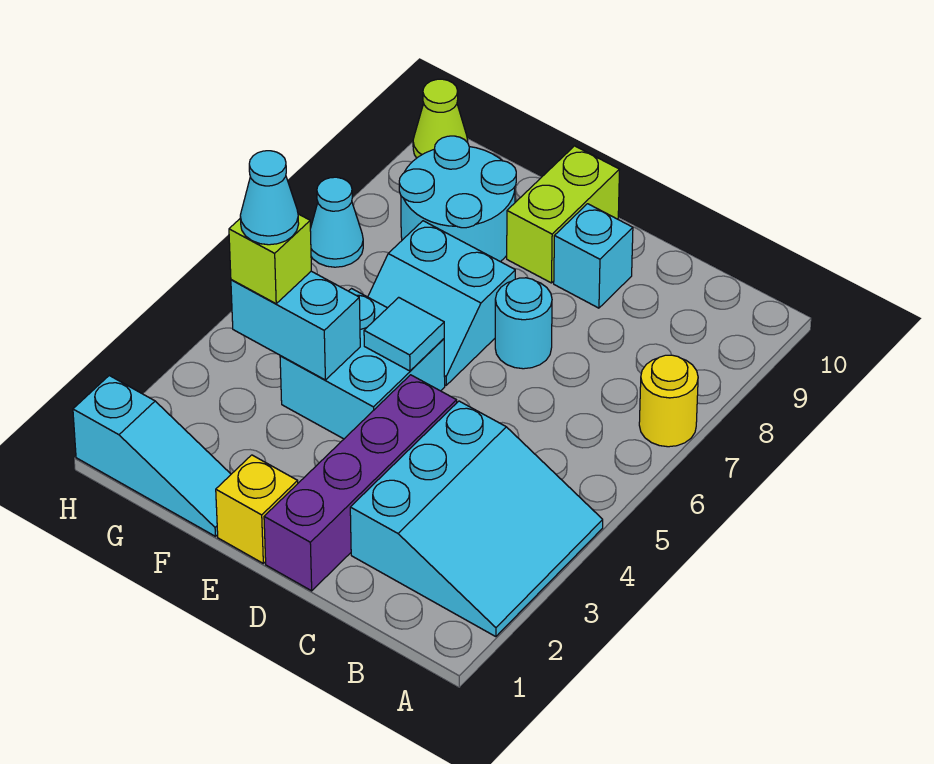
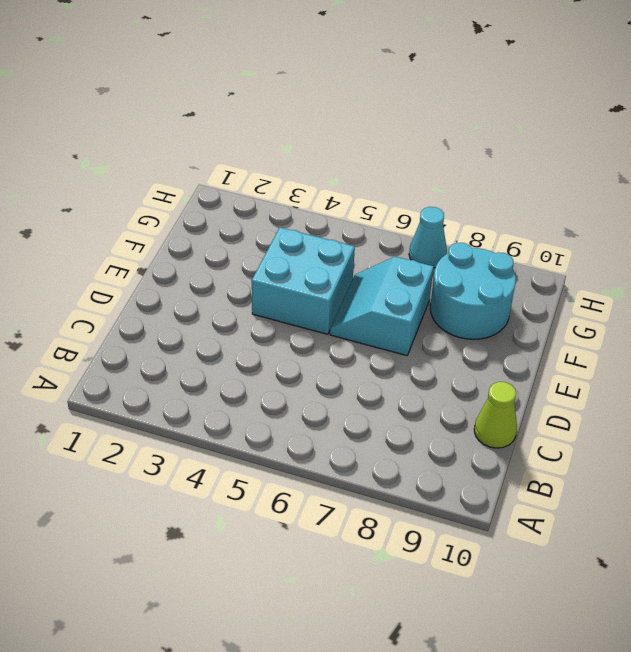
lime cone C10 level 1 -> lime cone H10 level 1
none -> cyan slope A2:C4 level 1 top C
none -> yellow round brick A7 level 1
none -> purple brick D1:D4 level 1

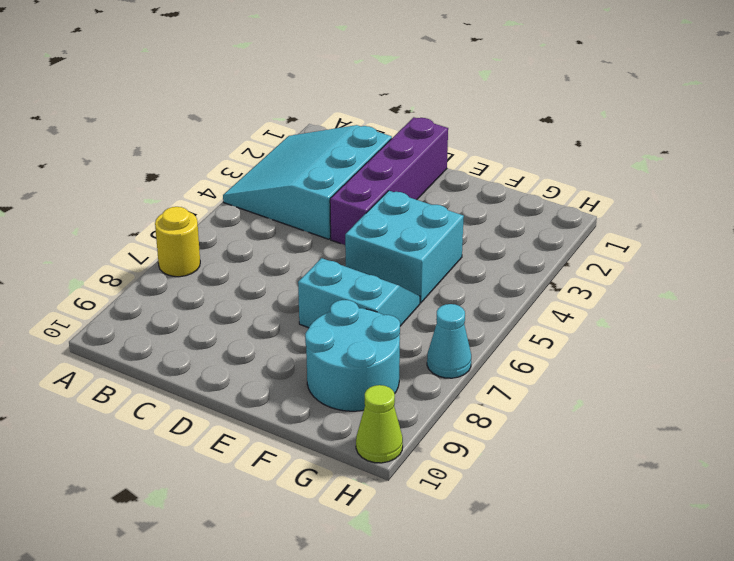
none -> cyan round brick D7 level 1
none -> cyan brick D9 level 1
none -> yellow brick E1 level 1

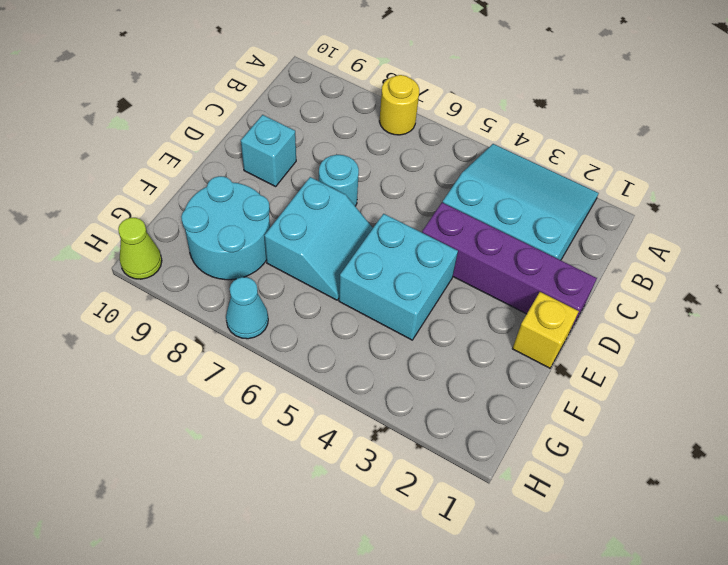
none -> lime brick E9:E10 level 1
none -> cyan slope F1:H1 level 1 top H
none -> cyan tile E5 level 2

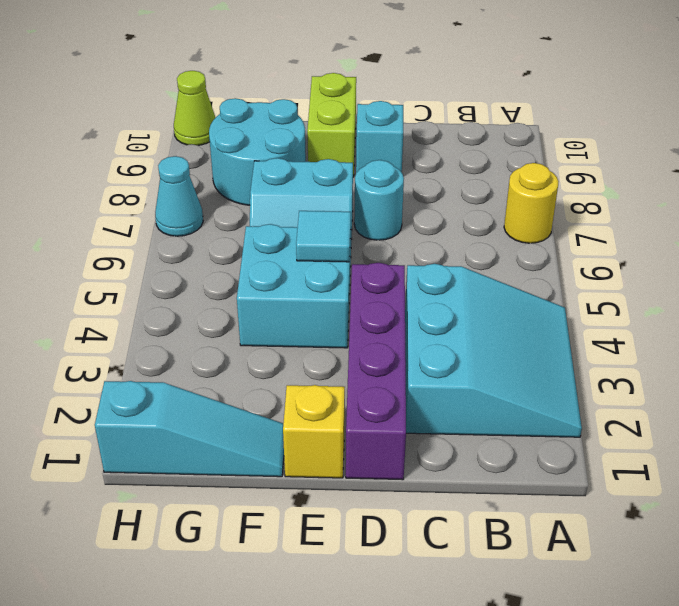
none -> cyan brick F4:G4 level 2
none -> lime brick G4 level 3
none -> cyan cone G4 level 4

